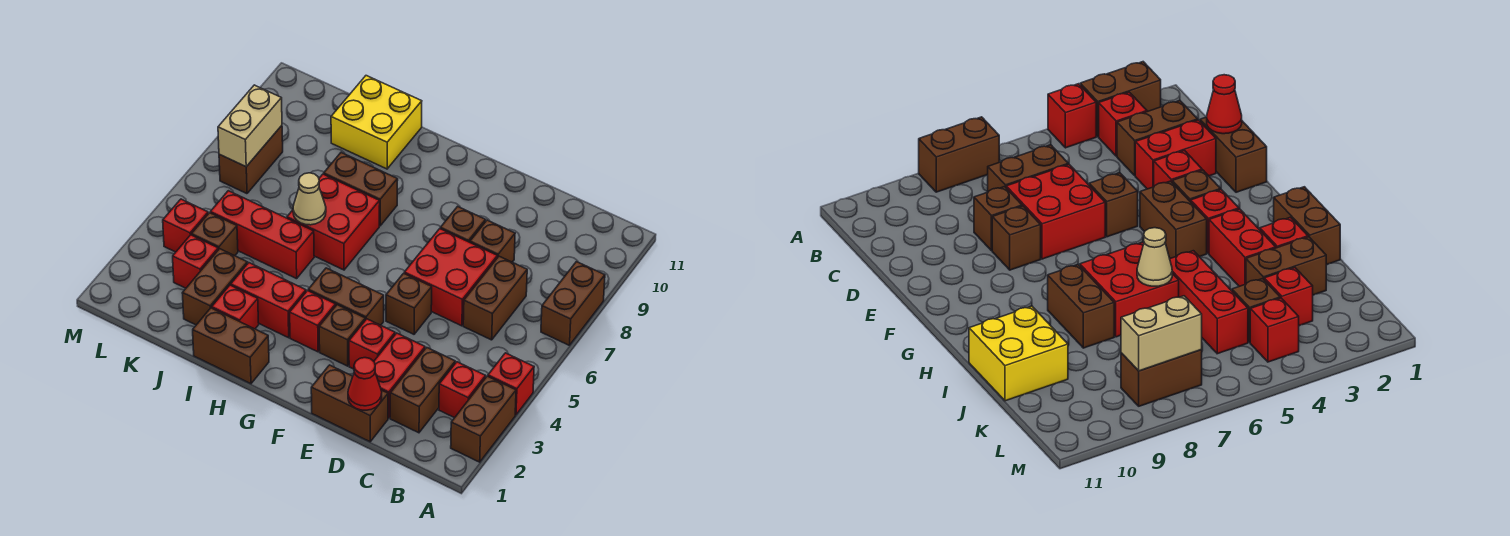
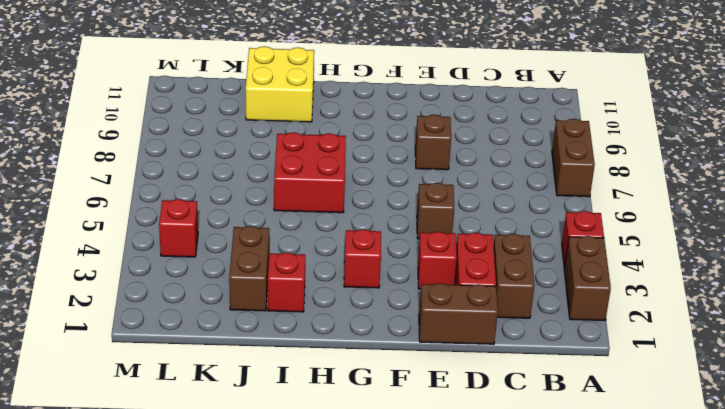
none -> red brick B3 level 1
none -> brown brick C6:C7 level 1
none -> red brick D6:E7 level 1
none -> brown brick D8 level 1

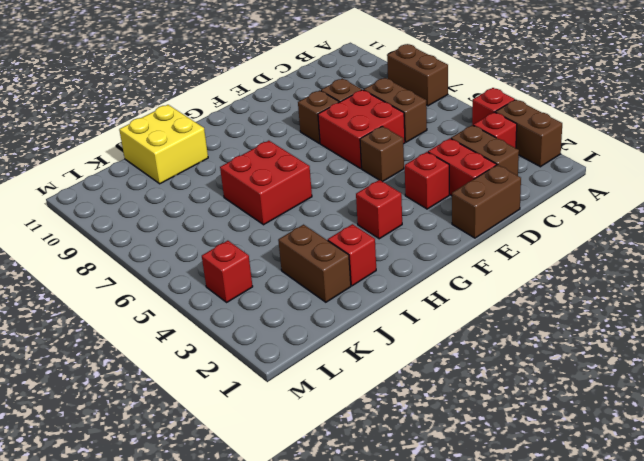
none -> brown brick F3 level 1
none -> brown brick F4:G4 level 1
none -> brown brick H1:I1 level 1
none -> red brick H3:I3 level 1

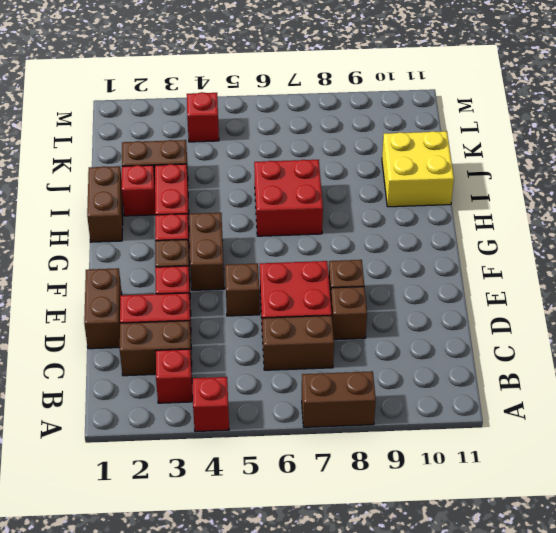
none -> brown brick A2:A3 level 1
none -> brown brick H8:I8 level 1
none -> red brick I5:K5 level 1
none -> red brick K3 level 1

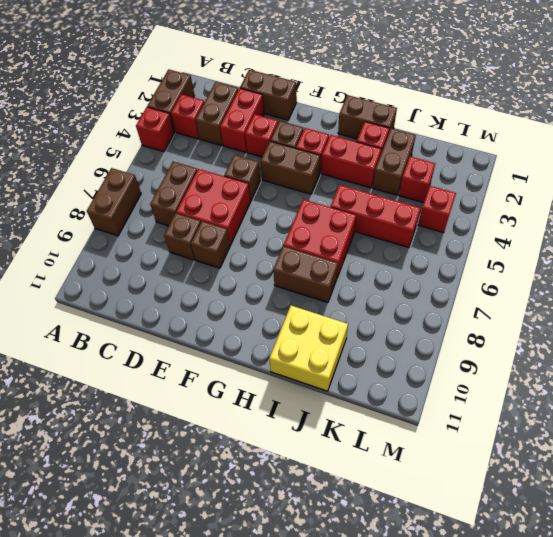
none -> brown brick K4 level 1
none -> brown brick L7:L8 level 1
none -> red cone D1 level 2
none -> tan cone I6 level 2

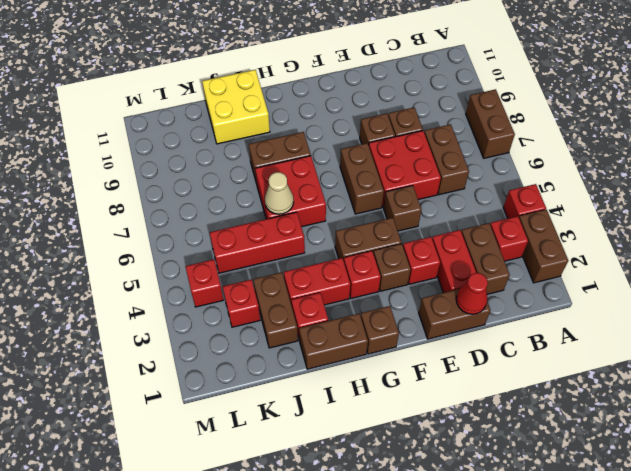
brown brick F6:F7 level 1 -> brown brick L7:L8 level 1
brown brick G1 level 1 -> brown brick K4 level 1
none -> tan brick L7:L8 level 2

